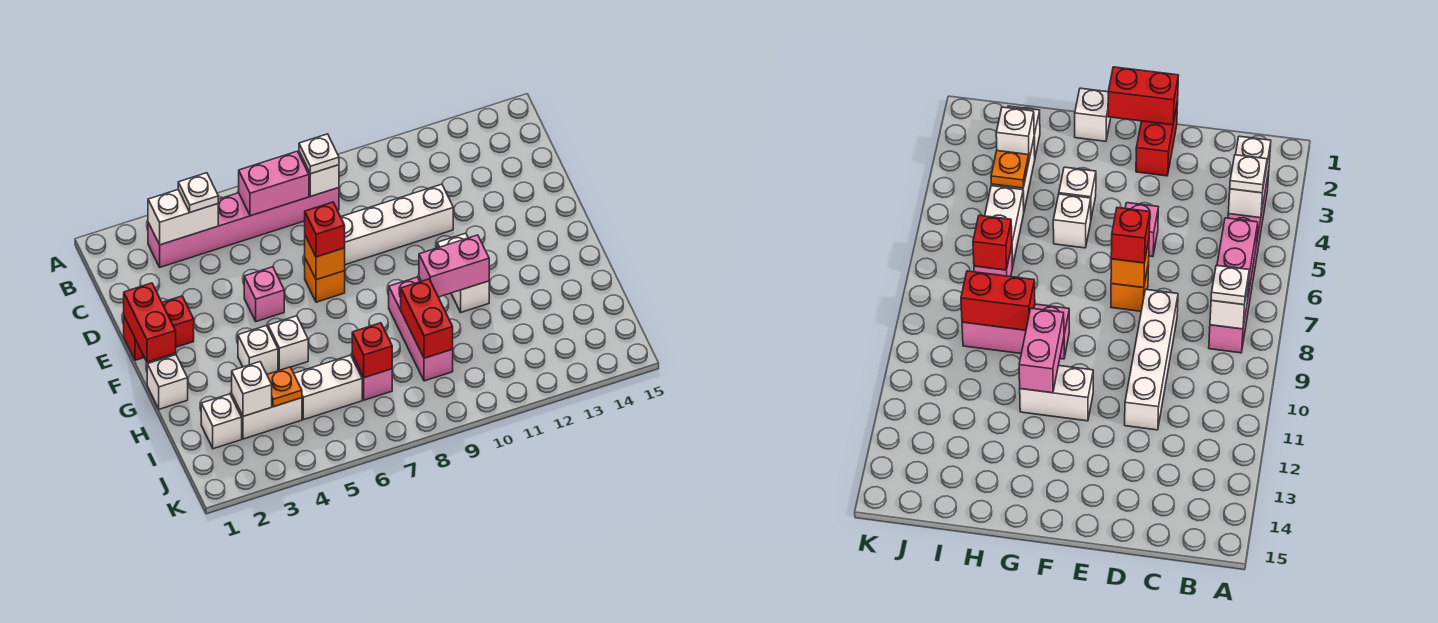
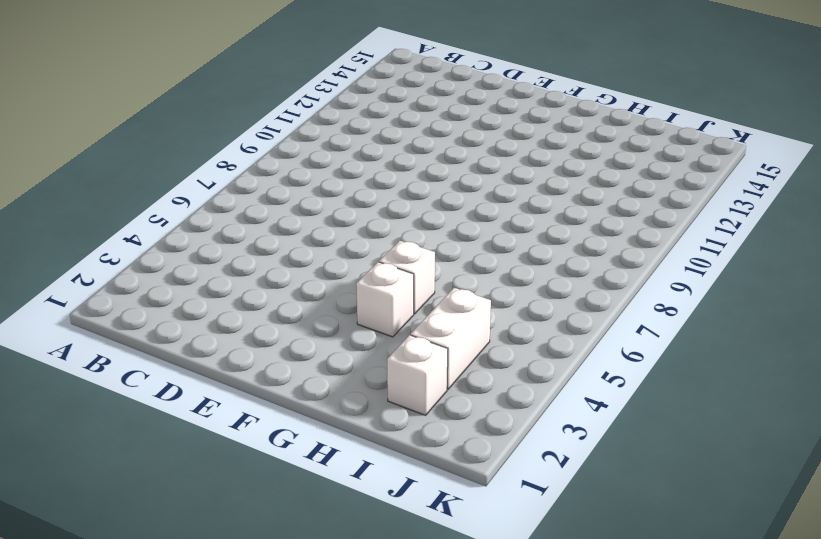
none -> pink brick B3:B8 level 1
none -> white brick D8:D11 level 1
none -> red brick E1:E2 level 1

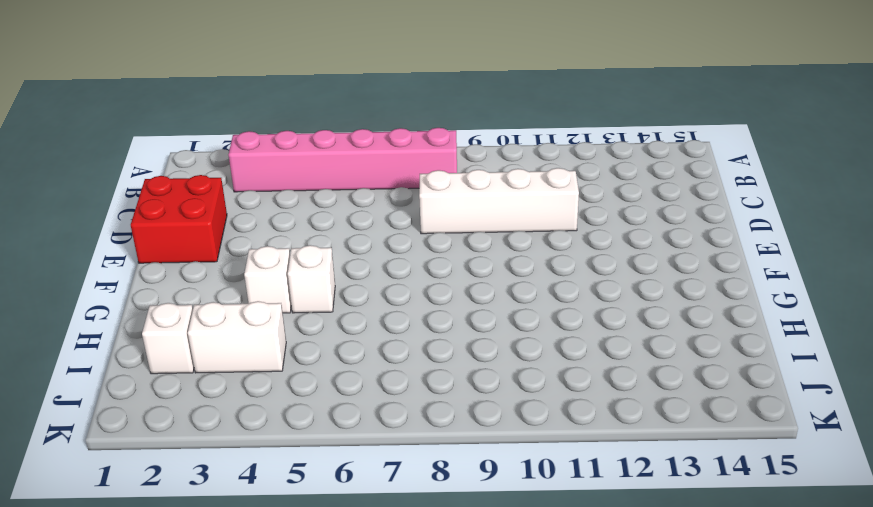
red brick D1:E2 level 1 -> red brick E1:E2 level 1
none -> pink brick E5 level 1
none -> orange brick E7 level 1
none -> white brick F11:G11 level 1

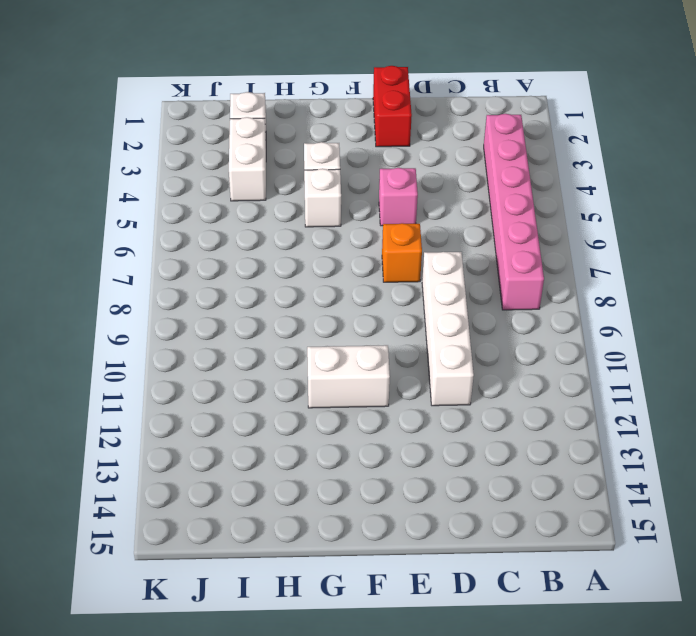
none -> white brick G1 level 1
none -> pink brick G9:I9 level 1
none -> white brick I5:I6 level 1

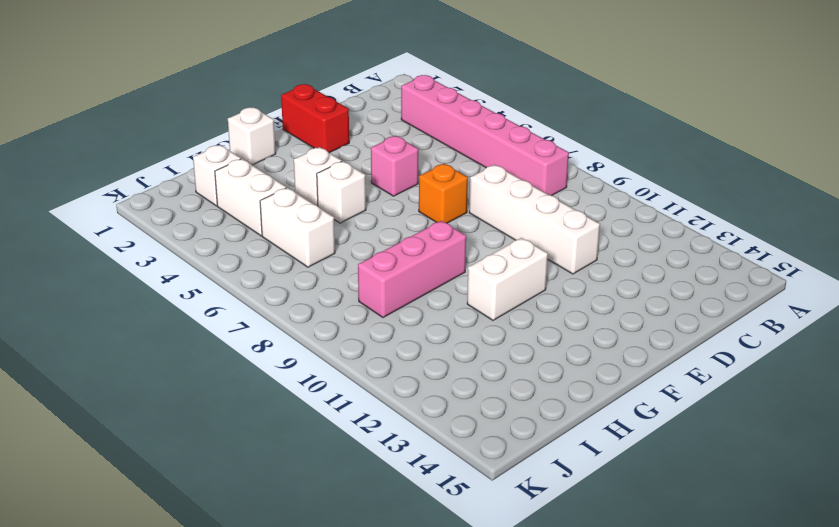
none -> pink brick I7 level 1
none -> white brick B3:B4 level 2
none -> pink brick B6:B7 level 2

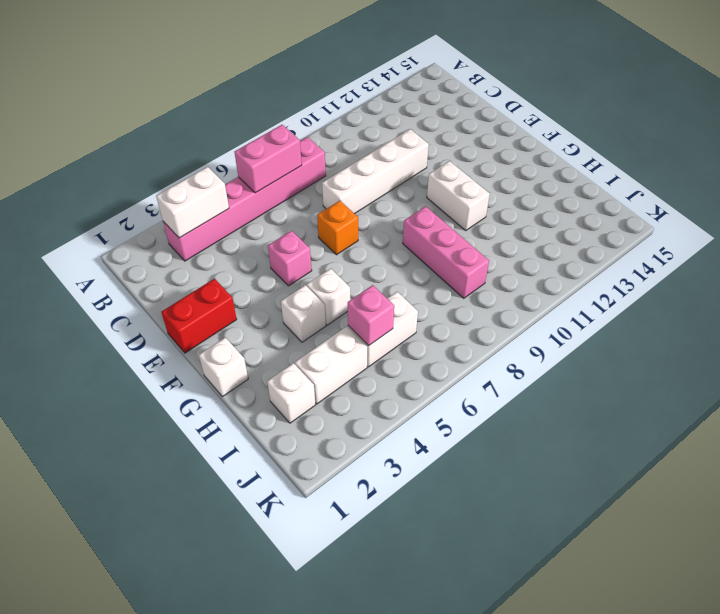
pink brick I5 level 2 -> pink brick I7 level 1
none -> white brick B8 level 2
none -> red brick E1:F1 level 2
none -> orange brick E7 level 2

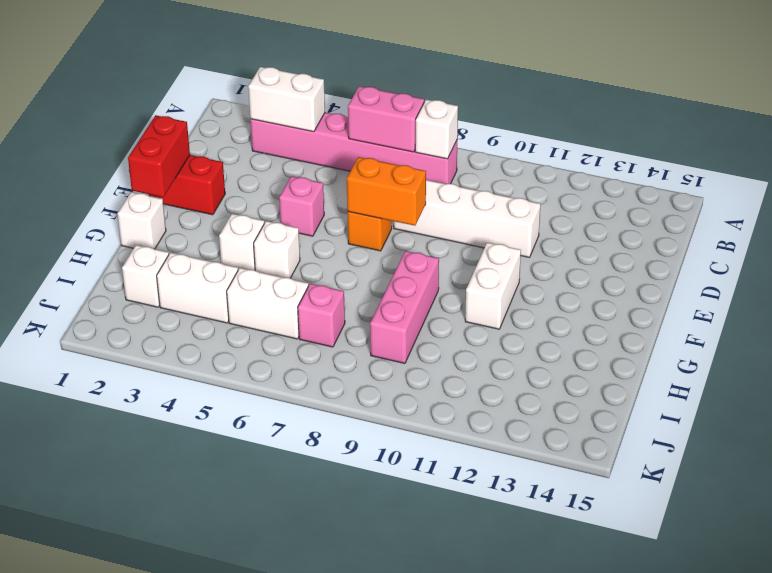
orange brick E7:E8 level 2 -> orange brick E7 level 2
none -> pink brick G10:G11 level 2
none -> red brick H9:I9 level 2
none -> white brick I3 level 2

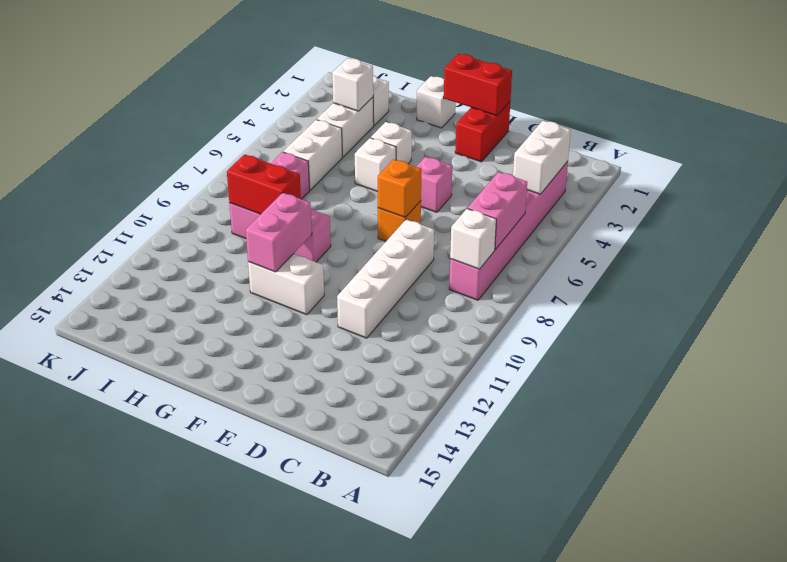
none -> orange plate I4 level 2
none -> red brick I7 level 2
none -> white plate B4 level 3

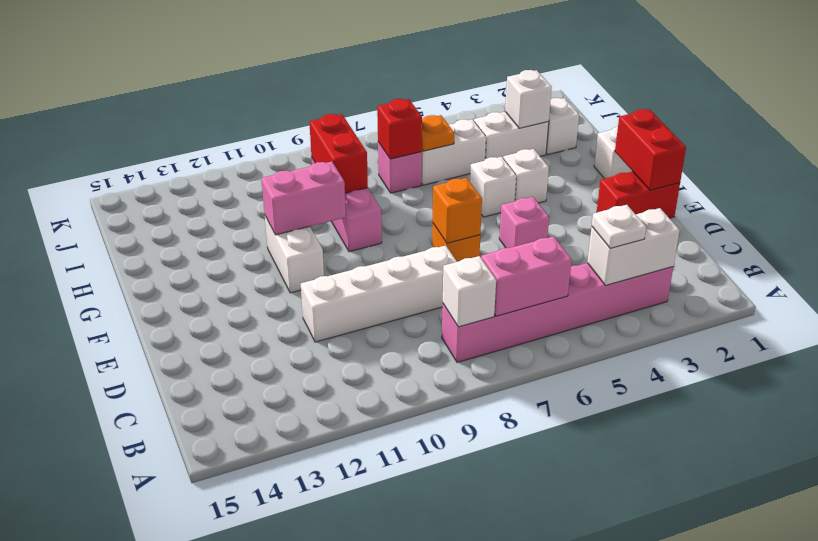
orange plate I6 level 2 -> orange plate I4 level 2
none -> white plate B8 level 3
none -> red brick E7 level 3

